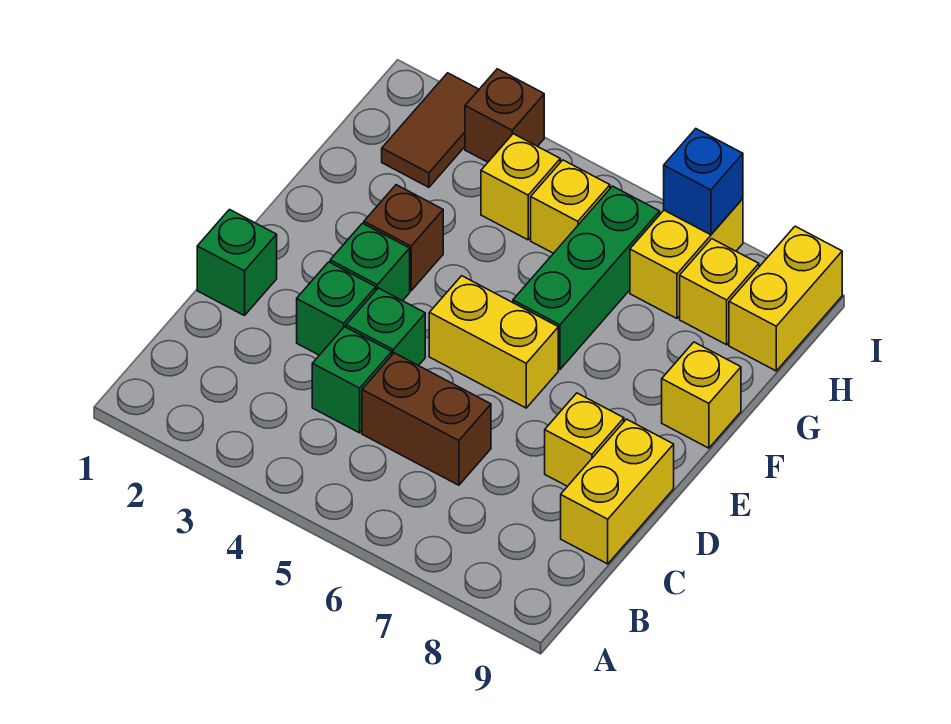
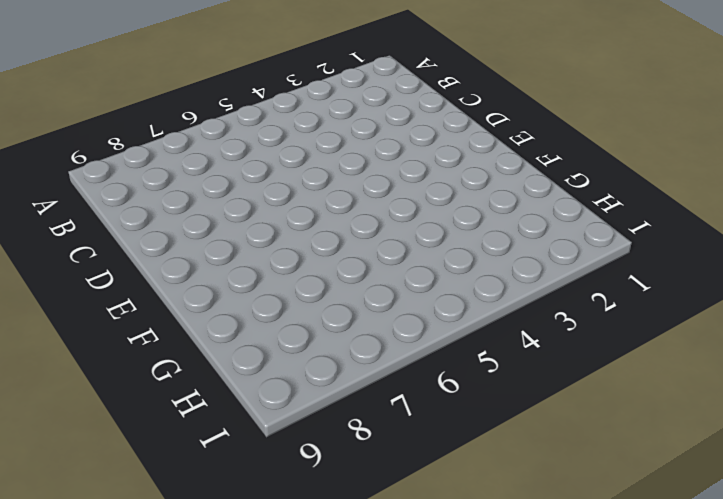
none -> green brick C4 level 1
none -> brown brick C5:C6 level 1
none -> yellow brick C9:D9 level 1

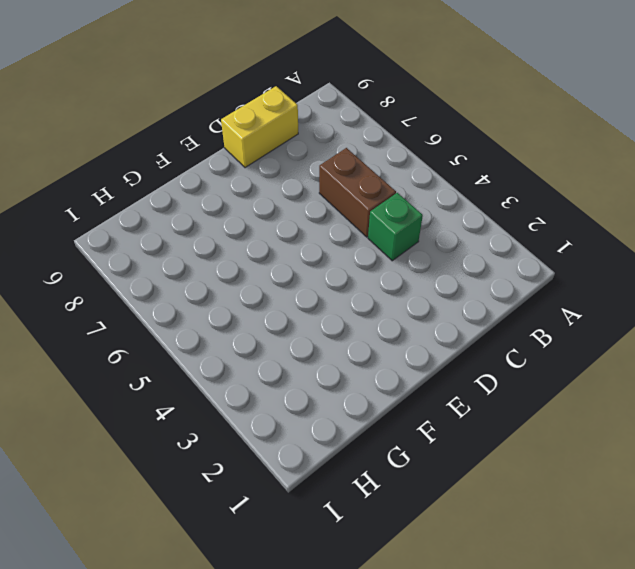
none -> green brick D1 level 1
none -> green brick D3 level 1
none -> green brick D4 level 1

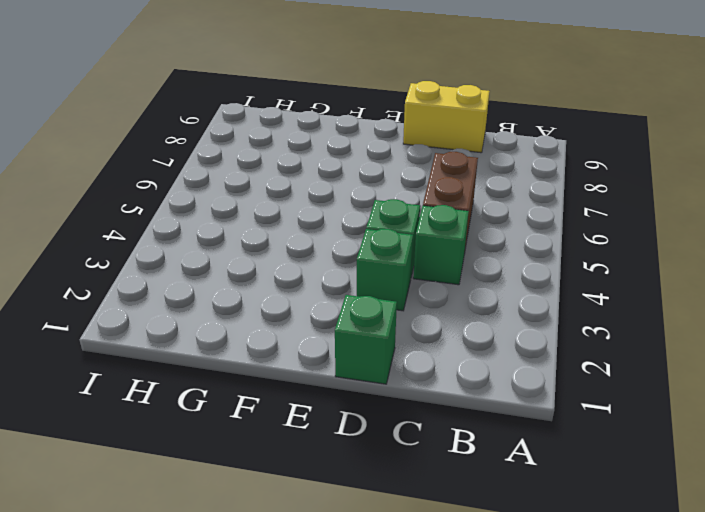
none -> yellow brick D8 level 1
none -> green brick E3 level 1
none -> yellow brick E5:E6 level 1

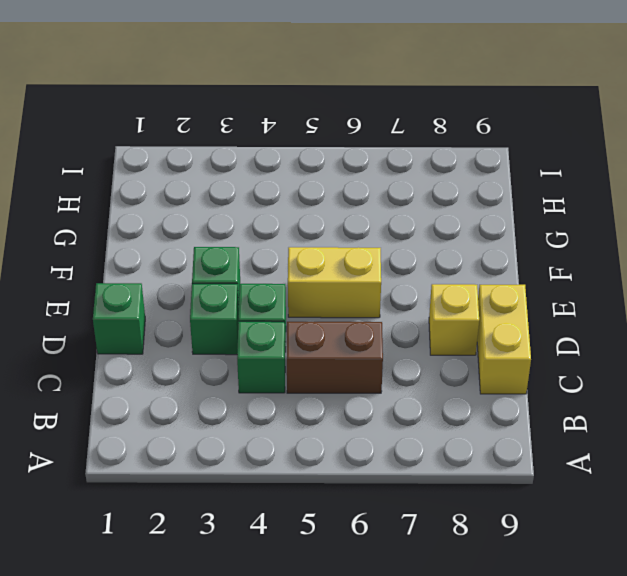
none -> brown brick F3 level 1
none -> green brick F6:H6 level 1
none -> yellow brick F9 level 1

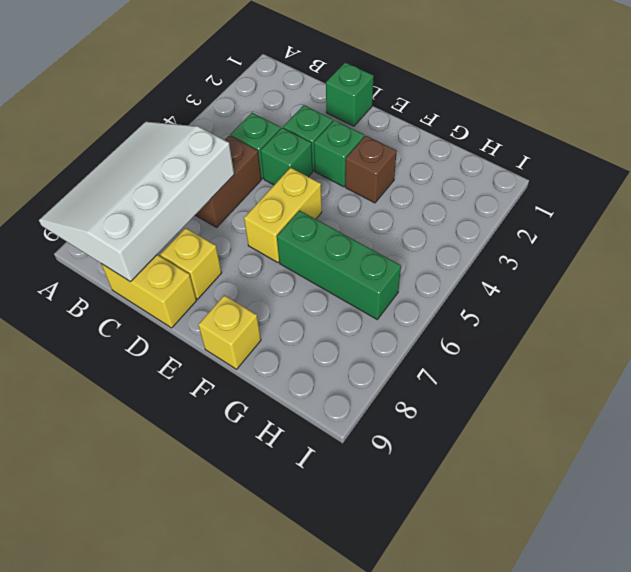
white slope A6:C9 level 2 top C -> none
none -> brown tile H2:I2 level 1
none -> yellow brick H4 level 1
none -> yellow brick H5 level 1

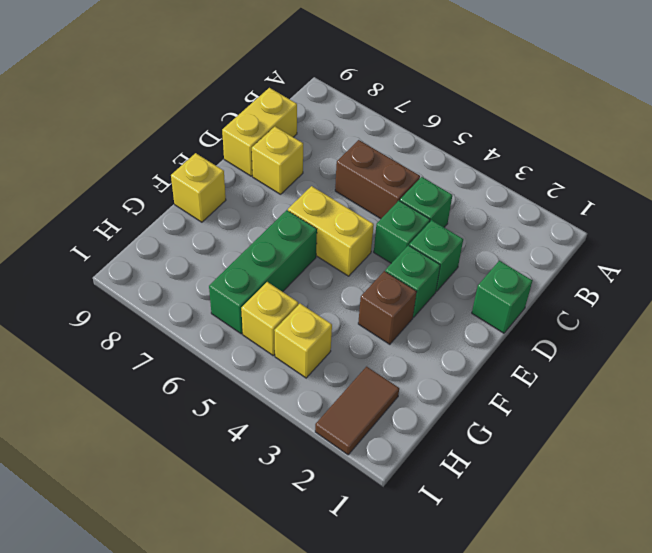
none -> yellow brick H7:I7 level 1
none -> yellow brick H8 level 1
none -> yellow brick H9:I9 level 1

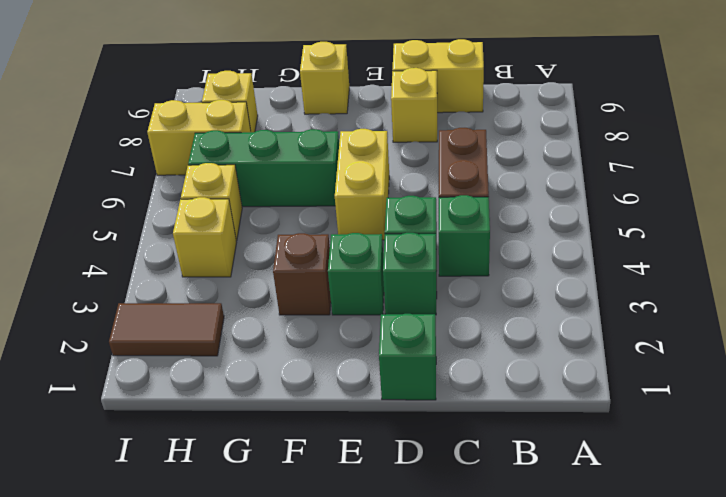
none -> yellow brick H9:I9 level 1
none -> brown brick I3 level 1
none -> blue brick I7 level 2

